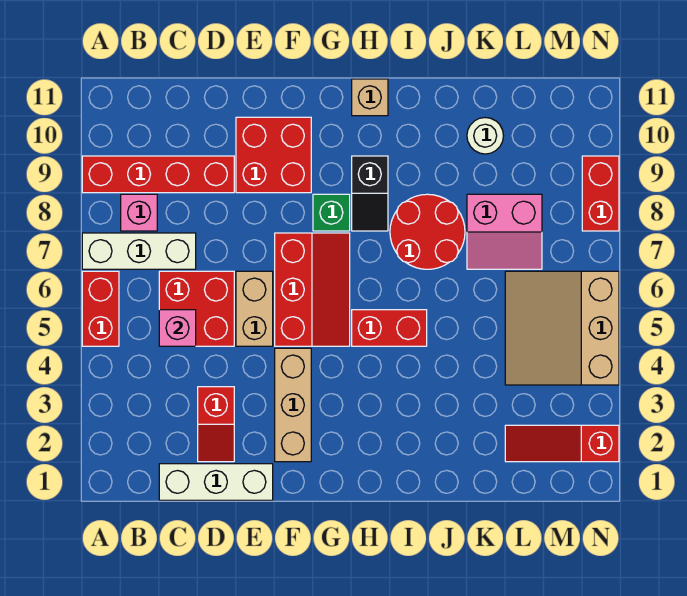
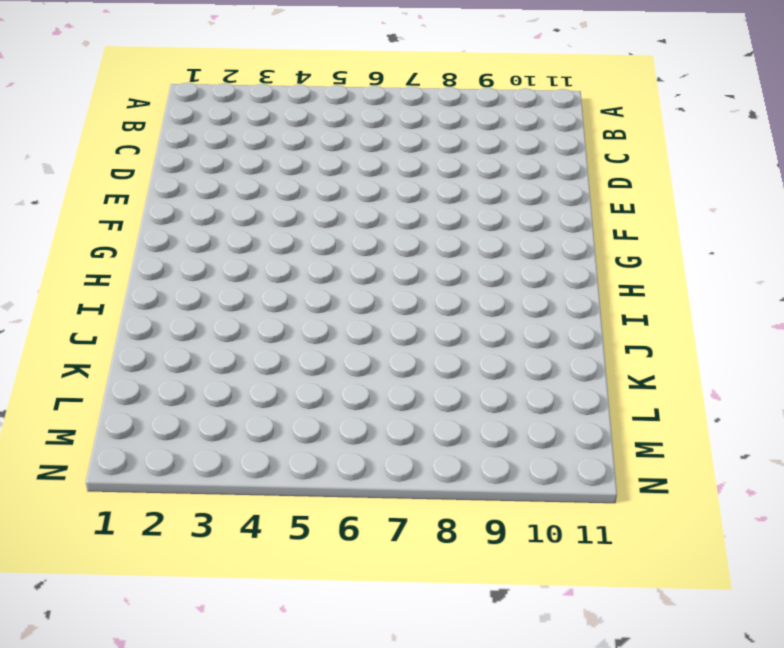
none -> red brick A5:A6 level 1
none -> white brick A7:C7 level 1
none -> red brick A9:D9 level 1

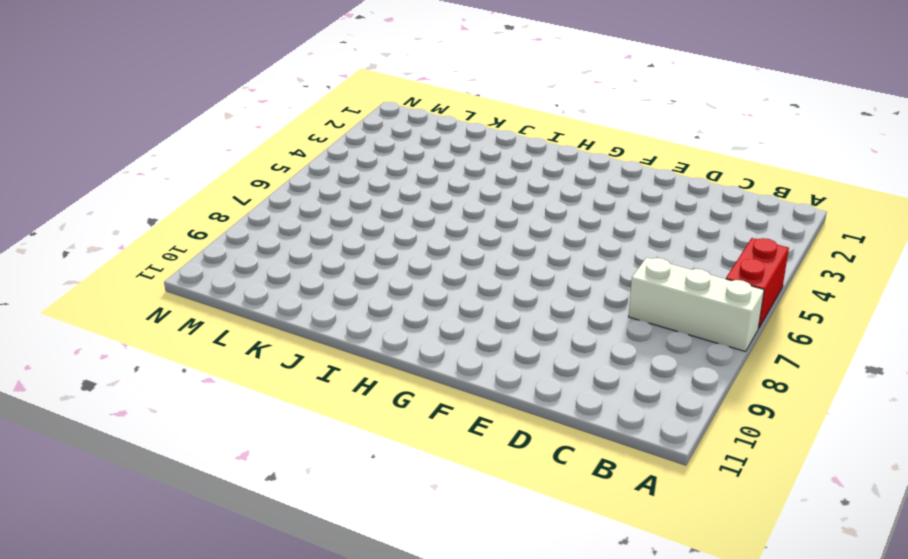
none -> red brick A9:D9 level 1
none -> pink brick B8 level 1
none -> white brick C1:E1 level 1

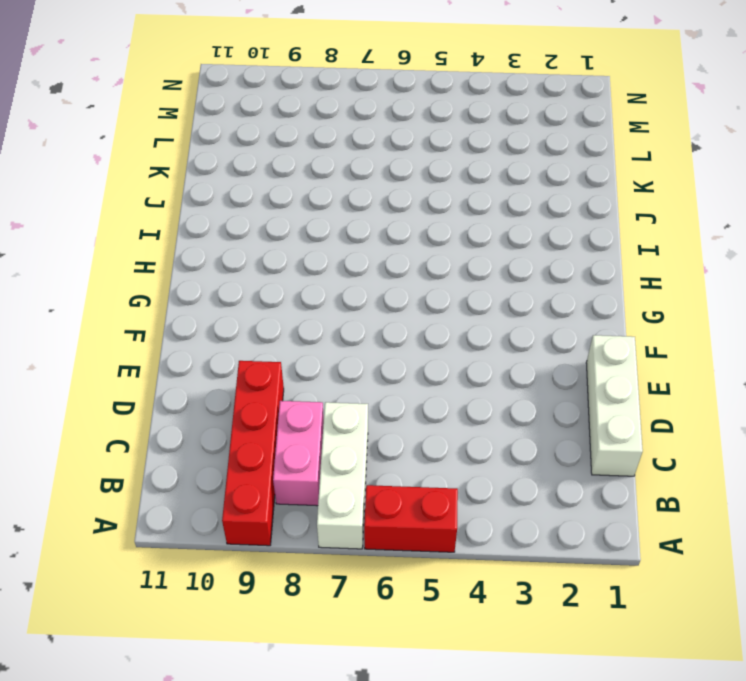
pink brick B8:C8 level 1 -> pink brick B8 level 1
none -> red brick C5:D6 level 1
none -> red slope D2:D3 level 1 top 3
none -> tan brick E5:E6 level 1

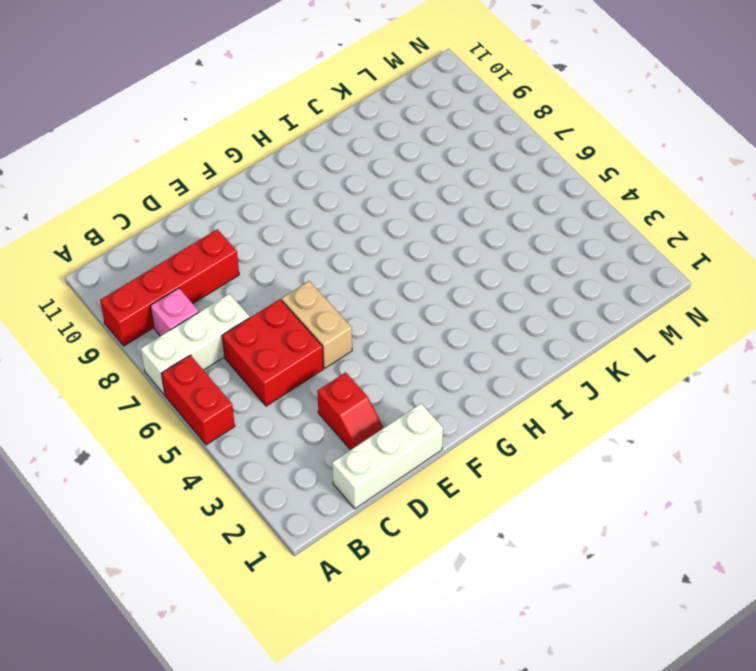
none -> red brick E9:F10 level 1
none -> tan brick F2:F4 level 1
none -> red slope F5:G7 level 1 top F

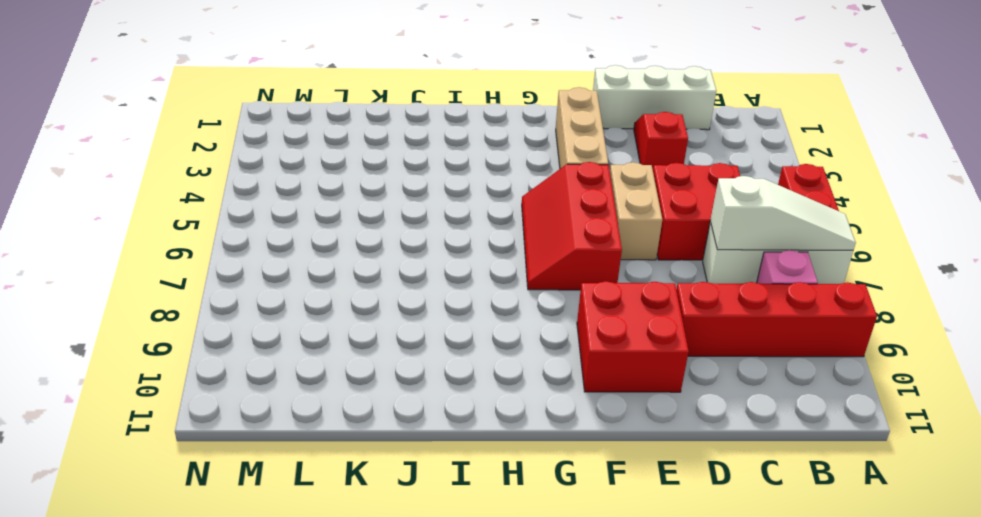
white slope A7:C7 level 2 top C -> none
none -> green brick G8 level 1
none -> red brick H5:I5 level 1
none -> black slope H8:H9 level 1 top 9

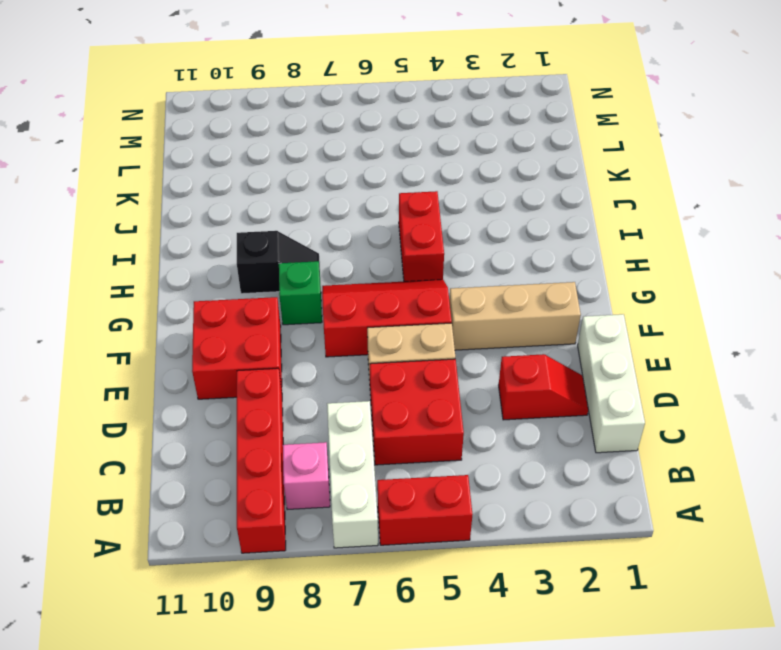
none -> tan brick H11 level 1
none -> red round brick I7:J8 level 1
none -> pink slope K7:L8 level 1 top 8

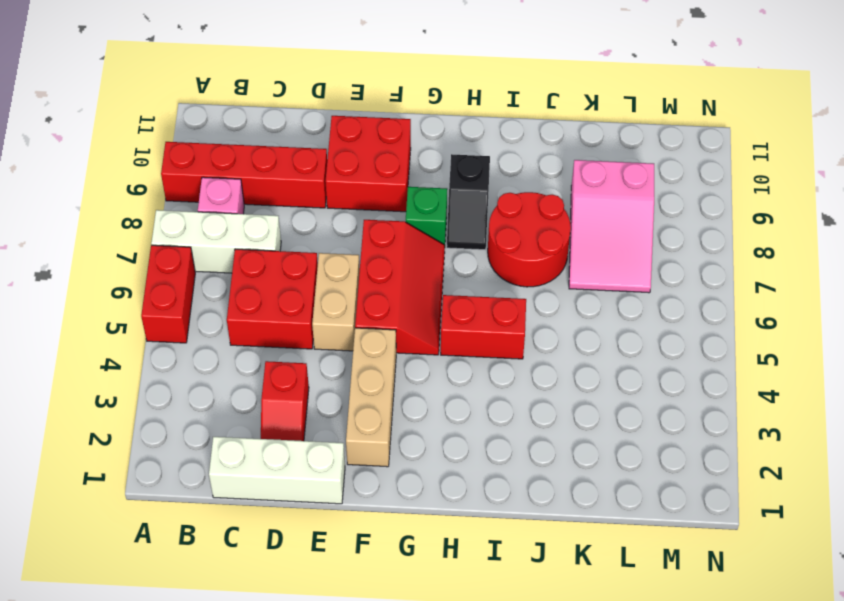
pink slope K7:L9 level 1 top 9 -> pink slope K7:L8 level 1 top 8
none -> tan brick H11 level 1
none -> white round brick K10 level 1
none -> red slope L2:N2 level 1 top N

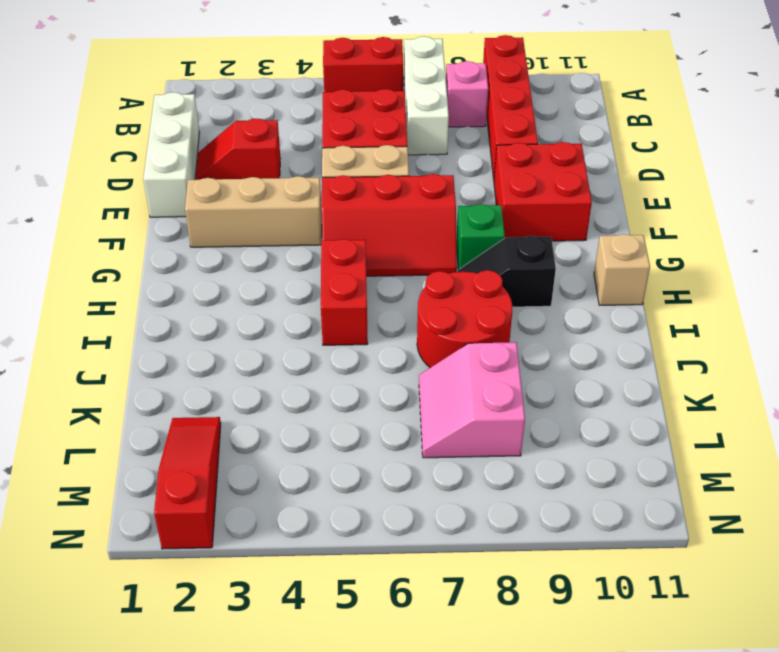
none -> white round brick K10 level 1
none -> tan slope L4:N6 level 1 top N
none -> red brick N8:N9 level 1

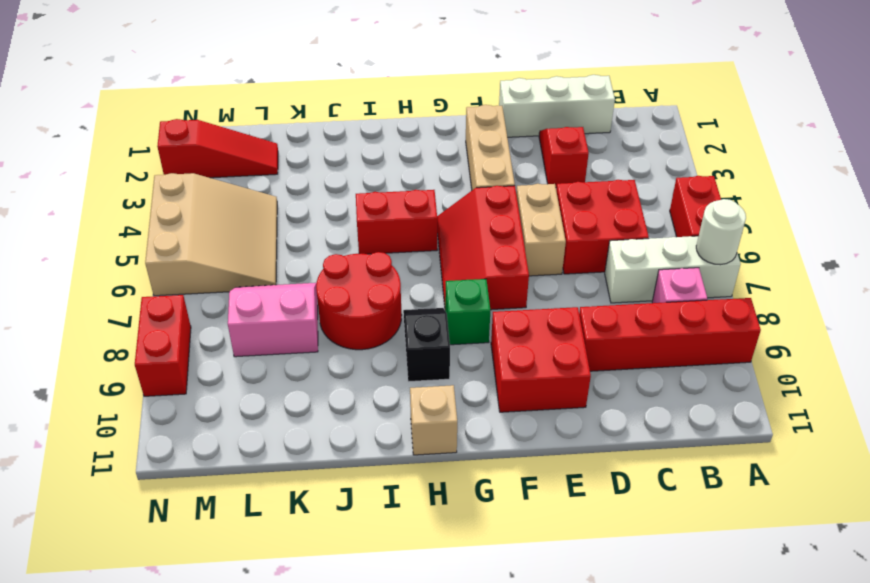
white round brick A7 level 2 -> white round brick K10 level 1
none -> pink brick C5 level 2

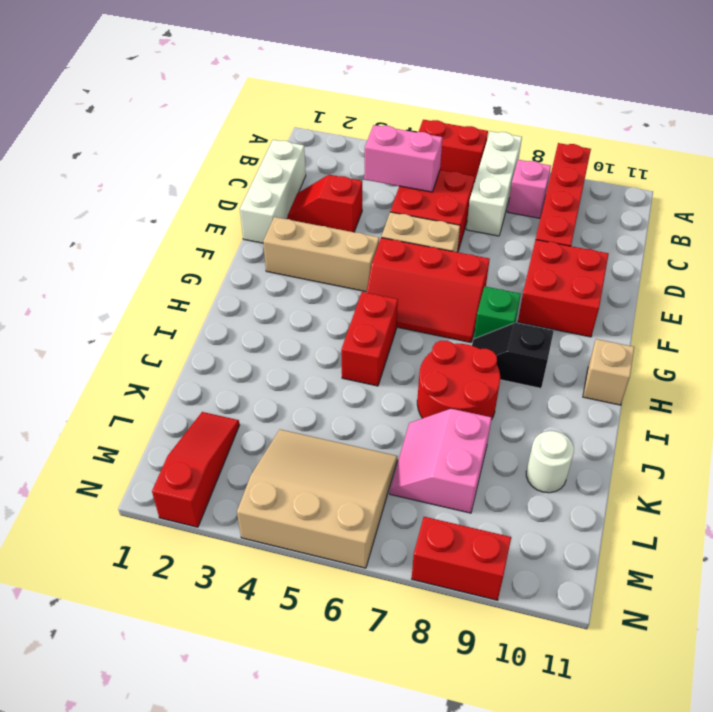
pink brick C4:C5 level 2 -> pink brick C5 level 2

